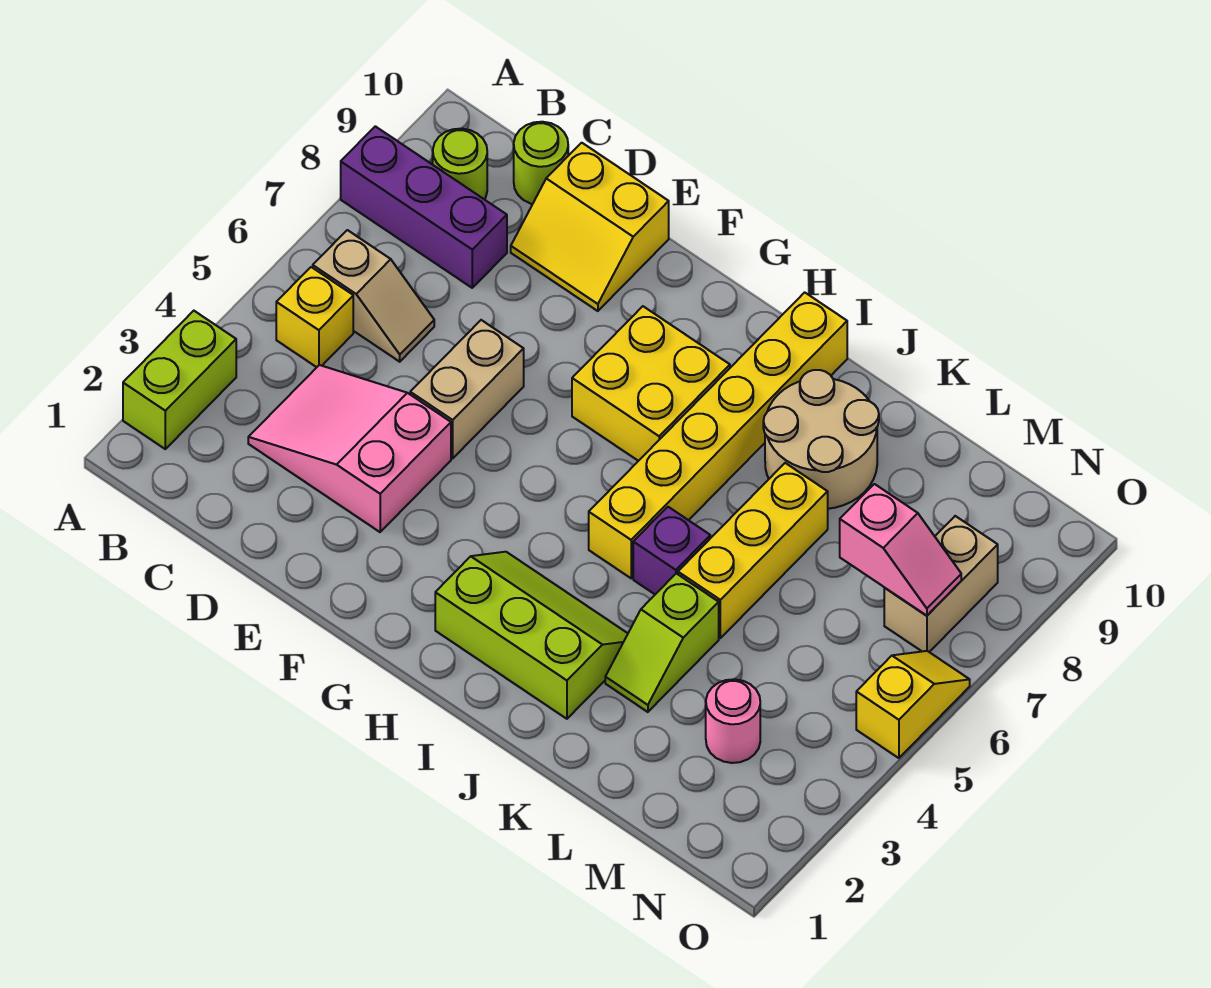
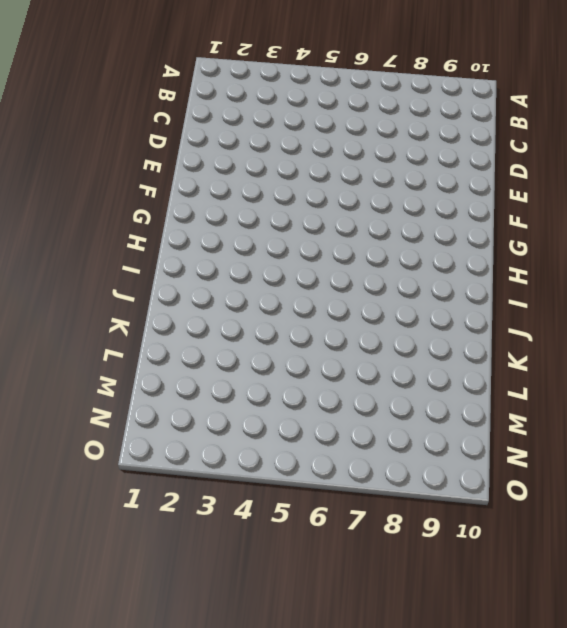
none -> lime brick A2:A3 level 1
none -> purple brick A8:C8 level 1
none -> yellow brick B5 level 1

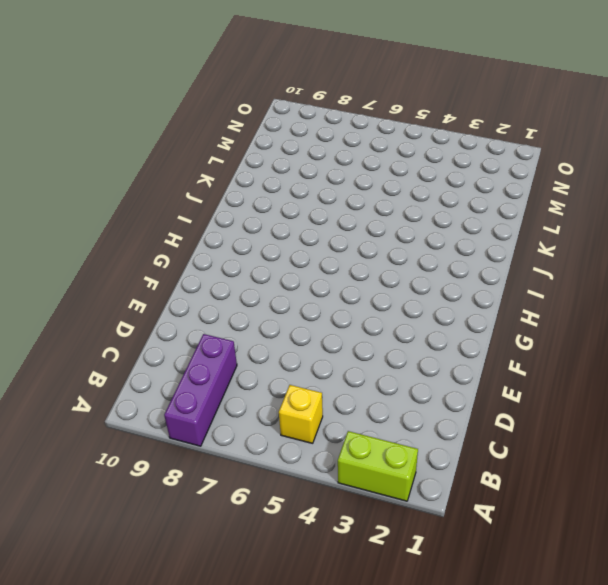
none -> tan slope B6:C6 level 1 top B
none -> lime round brick B9 level 1
none -> pink slope C3:E4 level 1 top E

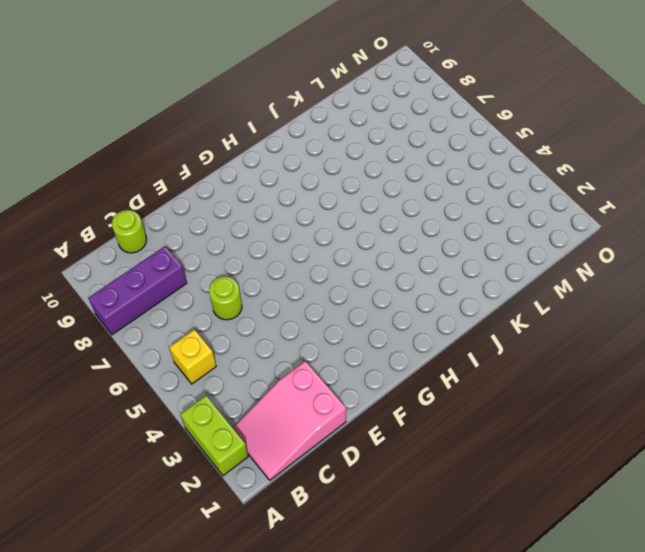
pink slope B1:D2 level 1 top D -> pink slope C3:E4 level 1 top E
lime round brick D6 level 1 -> lime round brick B9 level 1
none -> tan slope B6:C6 level 1 top B
none -> yellow slope D9:E10 level 1 top 10
none -> tan brick E5:E6 level 1

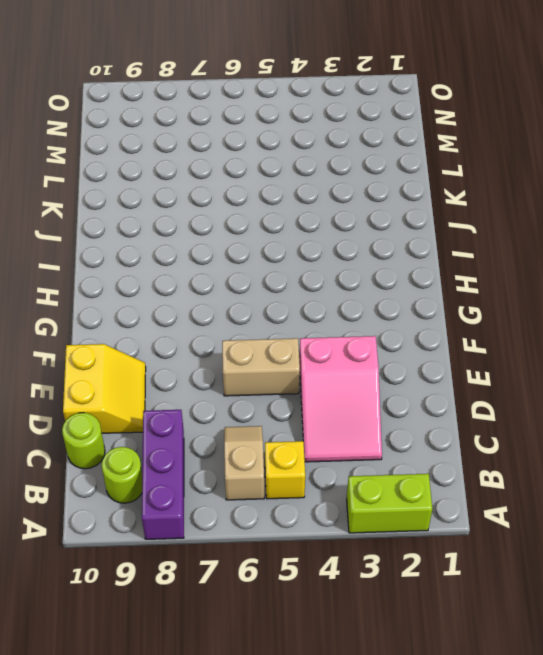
none -> yellow brick G7:H8 level 1
none -> lime slope H2:J3 level 1 top 2
none -> yellow brick I5:I10 level 1

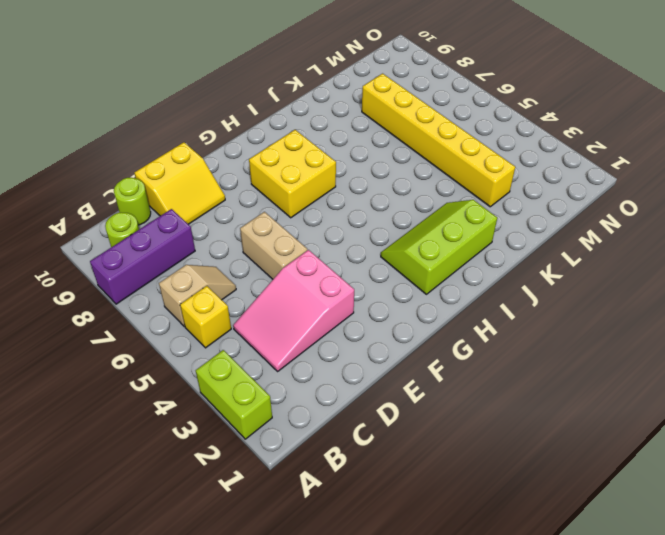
yellow brick L3:L8 level 1 -> yellow brick I5:I10 level 1
none -> purple brick J5 level 1
none -> tan round brick J8:K9 level 1
none -> lime slope K3:K4 level 1 top 4

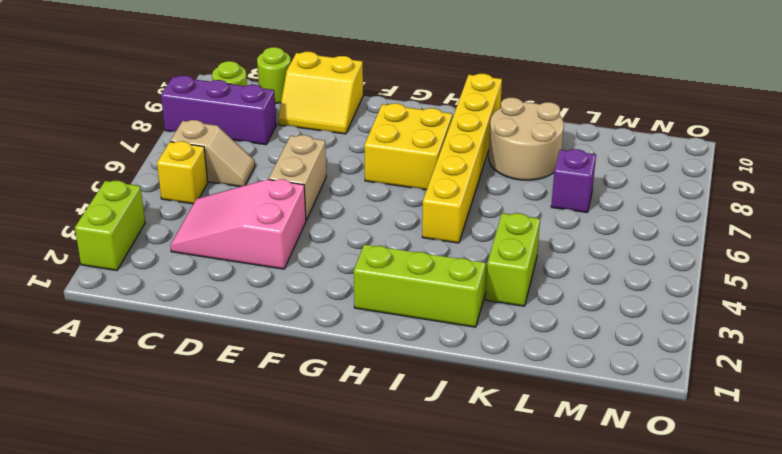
lime brick K3:K4 level 1 -> lime slope K3:K4 level 1 top 4
purple brick L7 level 1 -> purple brick J5 level 1
none -> yellow brick K5:K7 level 1
none -> pink round brick M3 level 1
none -> tan brick N7:N8 level 1

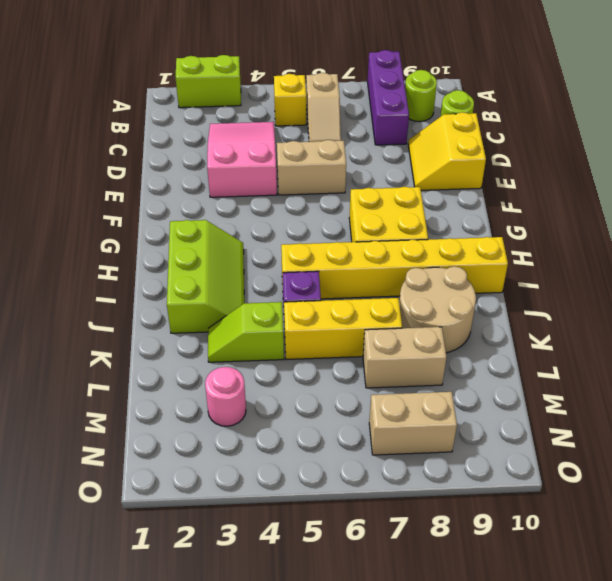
tan brick L7:L8 level 1 -> none
none -> yellow slope O5:O6 level 1 top 5
none -> pink slope M7:N7 level 2 top M

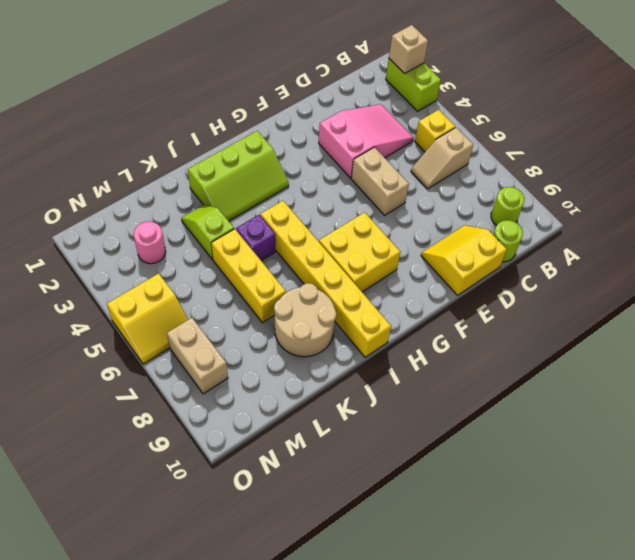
tan brick A2 level 2 -> none
yellow slope N5:O6 level 1 top 5 -> yellow slope O5:O6 level 1 top 5
none -> purple brick A8:C8 level 1
none -> pink slope M7:N7 level 2 top M

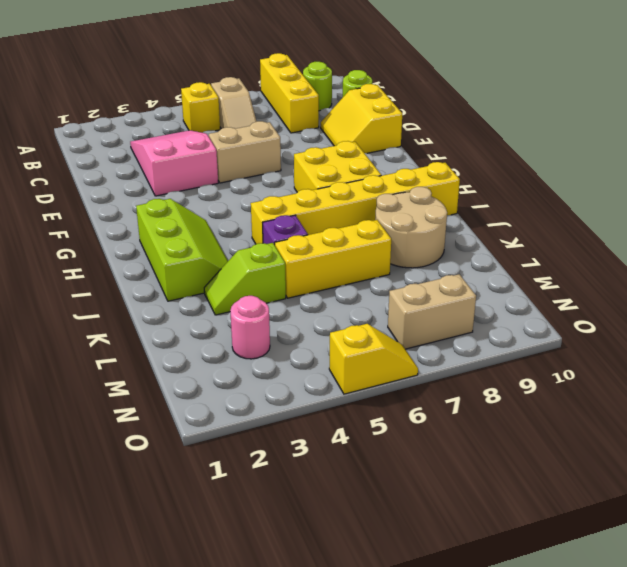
yellow brick A8:C8 level 1 -> purple brick A8:C8 level 1
none -> lime brick A2:A3 level 1
none -> pink slope M7:N7 level 2 top M

